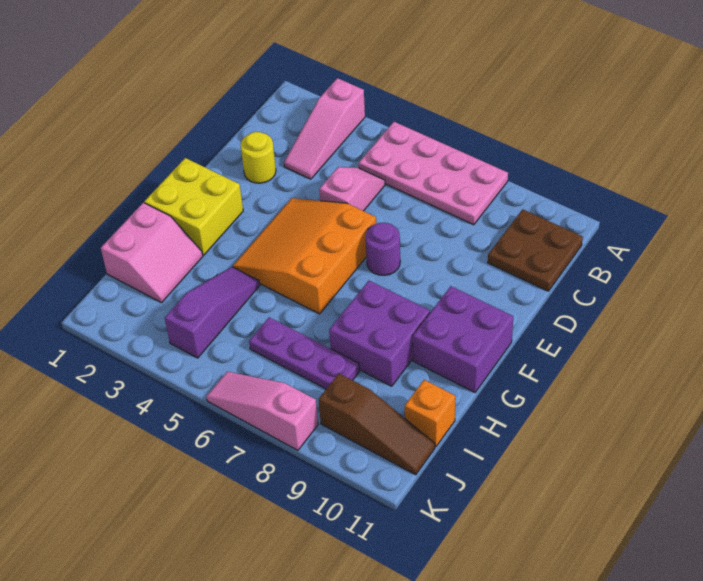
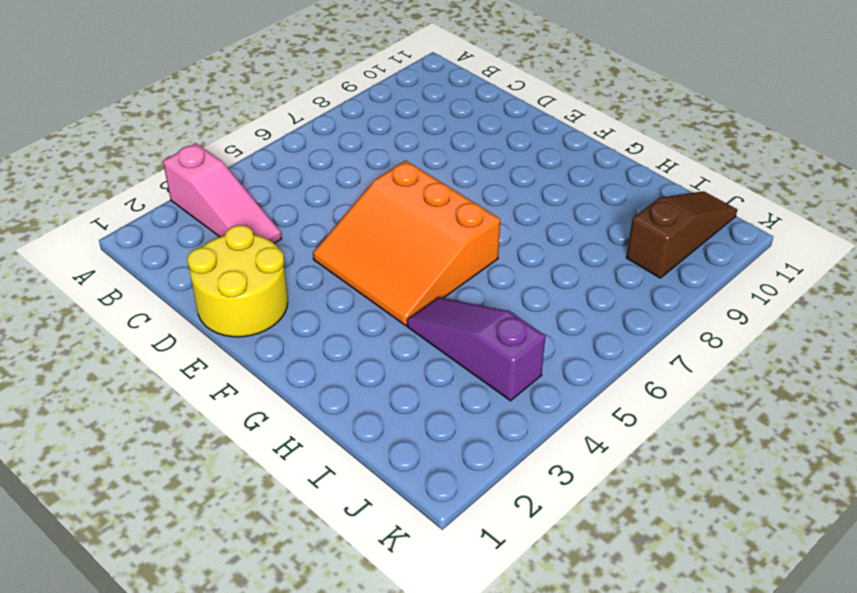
yellow round brick D1:E2 level 1 -> yellow round brick D2 level 1
none -> pink plate A5:B8 level 1
none -> brown plate B10:C11 level 1
none -> pink slope C5:D5 level 1 top D

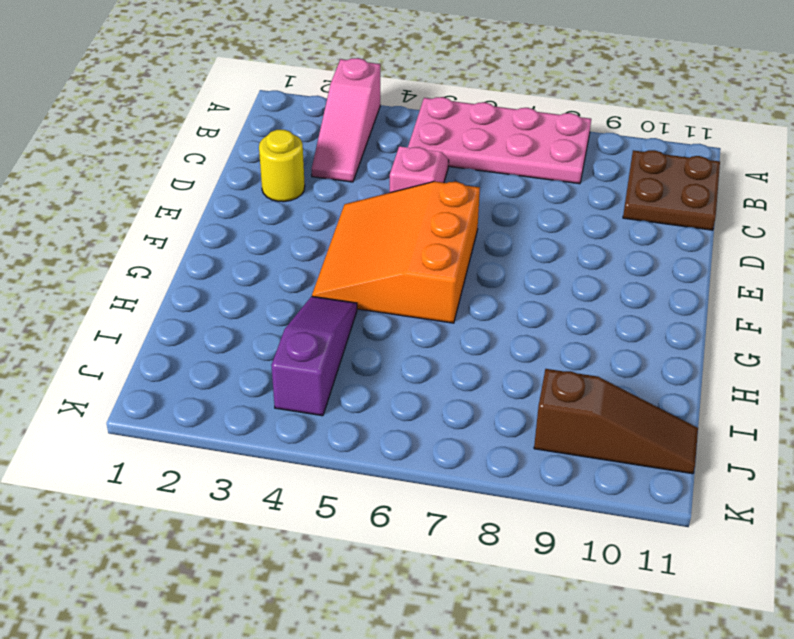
none -> purple round brick E7 level 1
none -> yellow brick F1:G2 level 1
none -> purple brick F10:G11 level 1

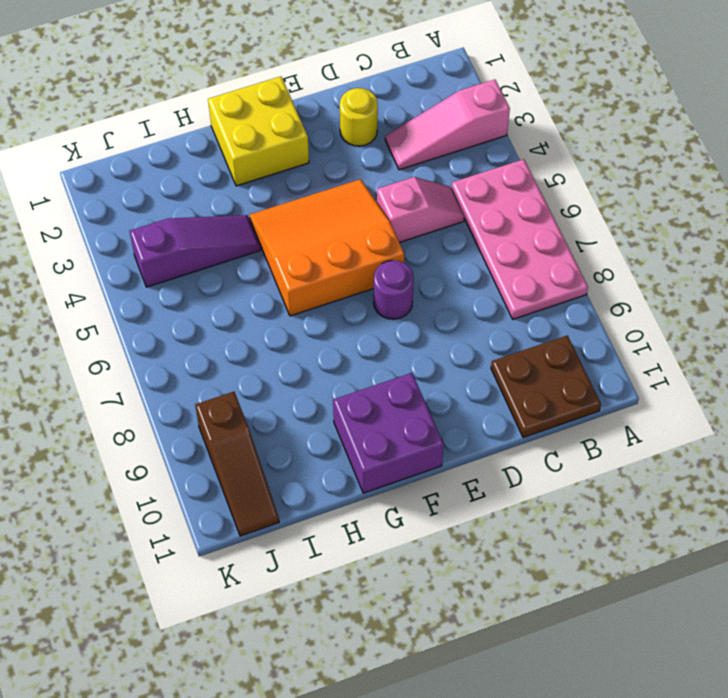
none -> purple brick G8:H9 level 1
none -> pink slope H1:I2 level 1 top 1
none -> purple plate I6:I8 level 1

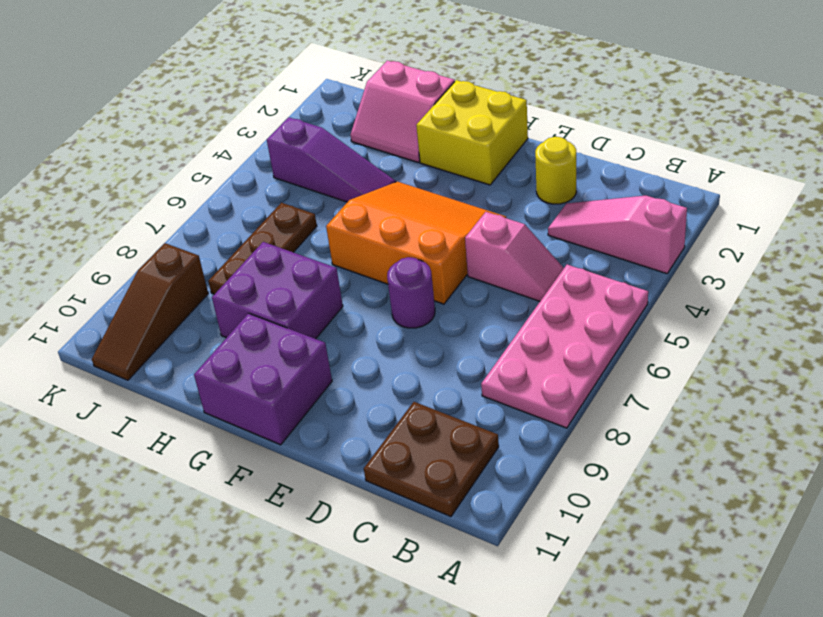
brown plate I6:I8 level 1 -> purple plate I6:I8 level 1
none -> orange brick I11 level 1
none -> pink slope K6:K8 level 1 top 8

